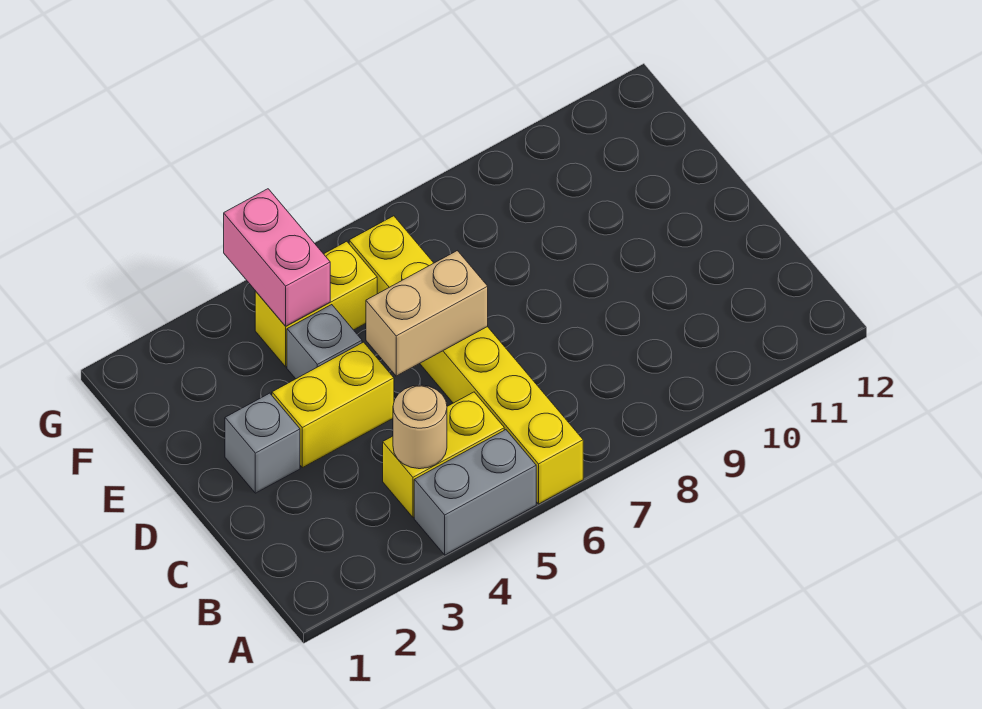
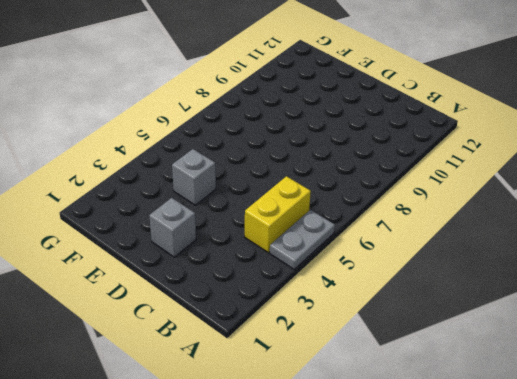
grey plate A4:A5 level 1 -> grey brick A4:A5 level 1
none -> yellow brick A6:F6 level 1
none -> yellow brick D3:D4 level 1

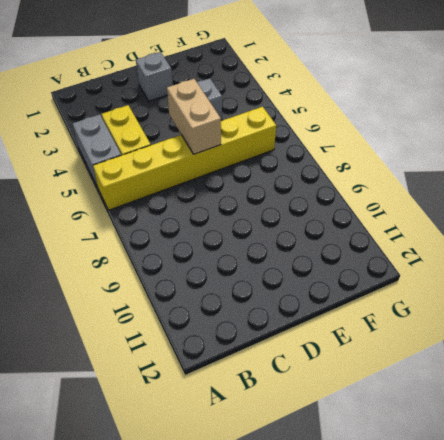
none -> yellow brick D3:D4 level 1
none -> yellow brick F4:F5 level 1

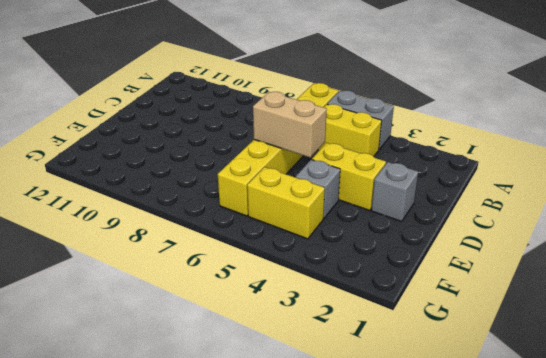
none -> tan round brick B4 level 2
none -> pink brick F4:G4 level 2

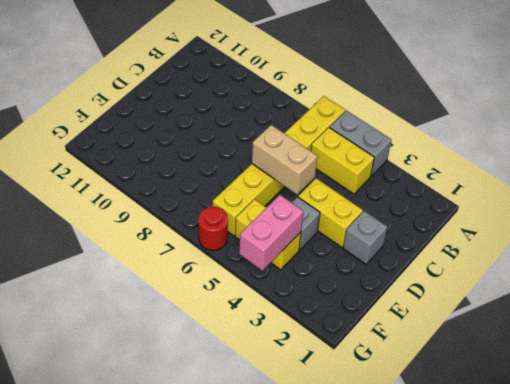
red round brick G6 level 1 -> none
none -> tan round brick B4 level 2

